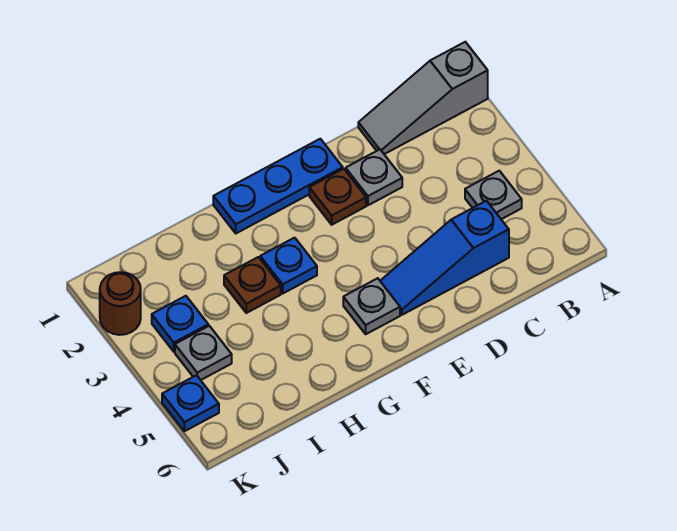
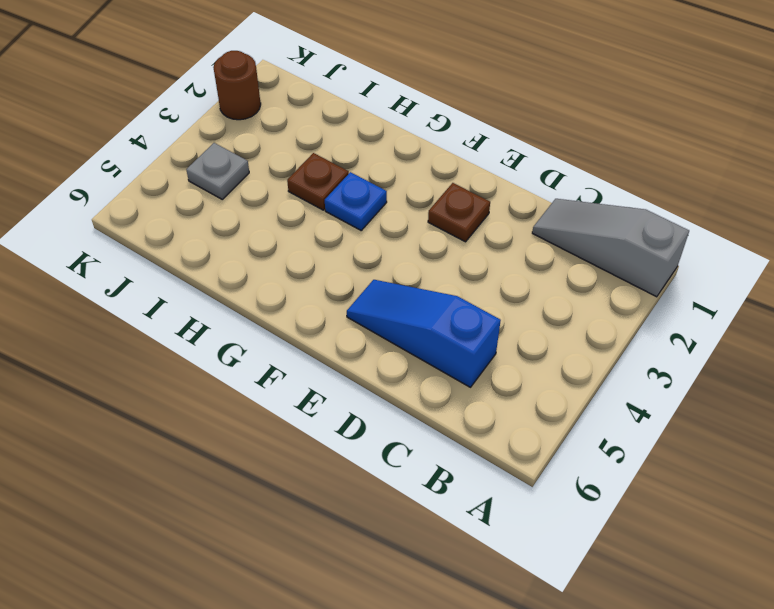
none -> grey plate B4 level 1
none -> grey plate D2 level 1
none -> blue plate E1:G1 level 1

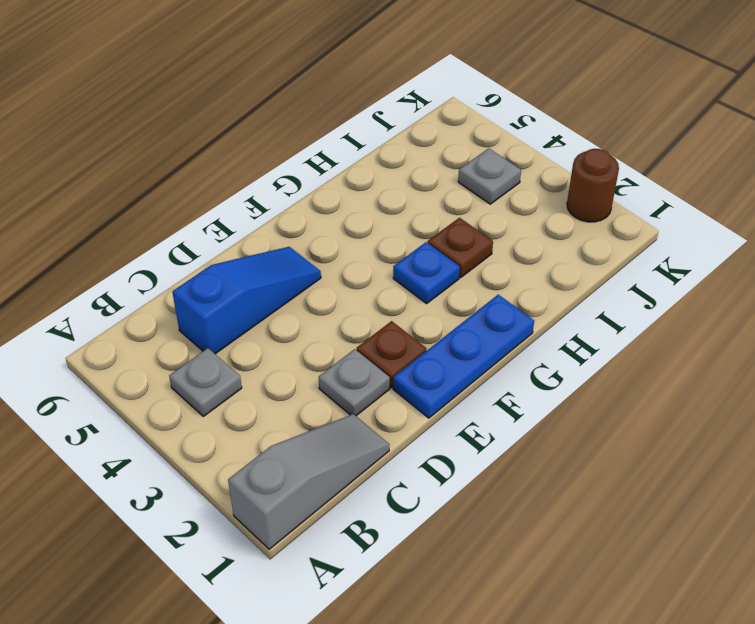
none -> grey plate F5 level 1
none -> blue plate J3 level 1
none -> blue plate K5 level 1

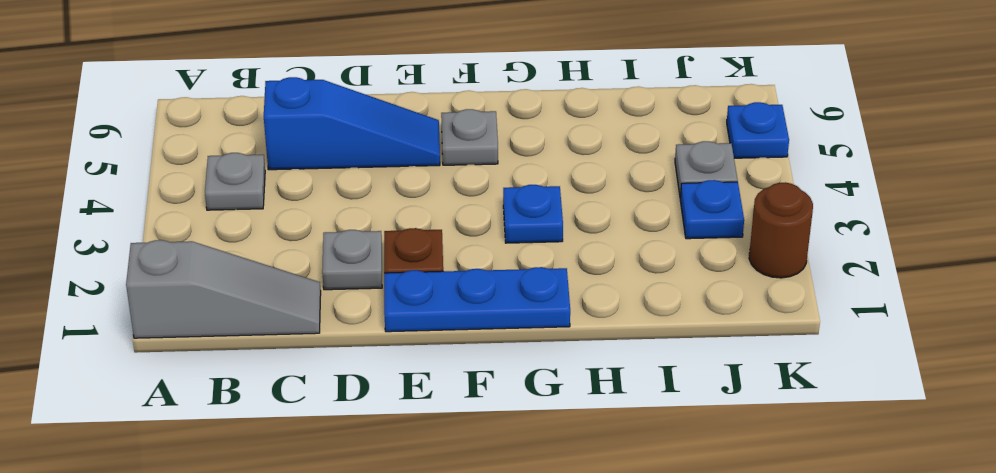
none -> brown plate H3 level 1

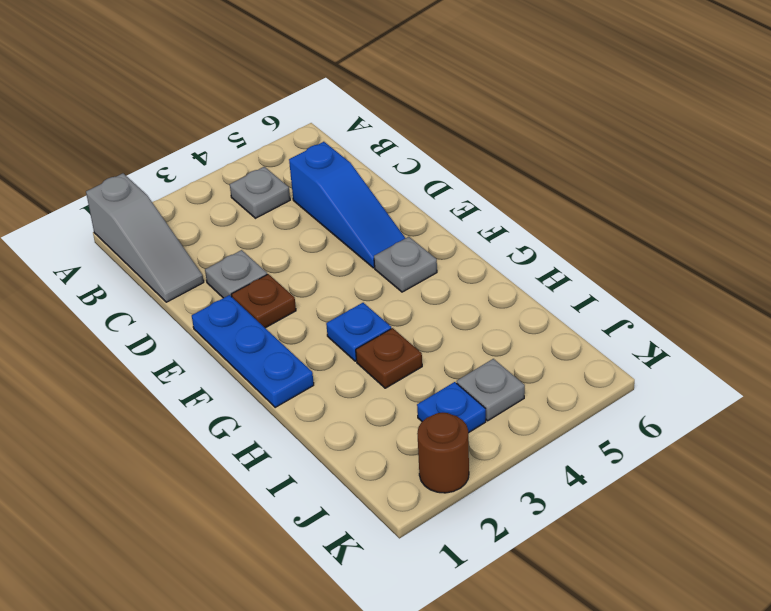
none -> blue plate K5 level 1

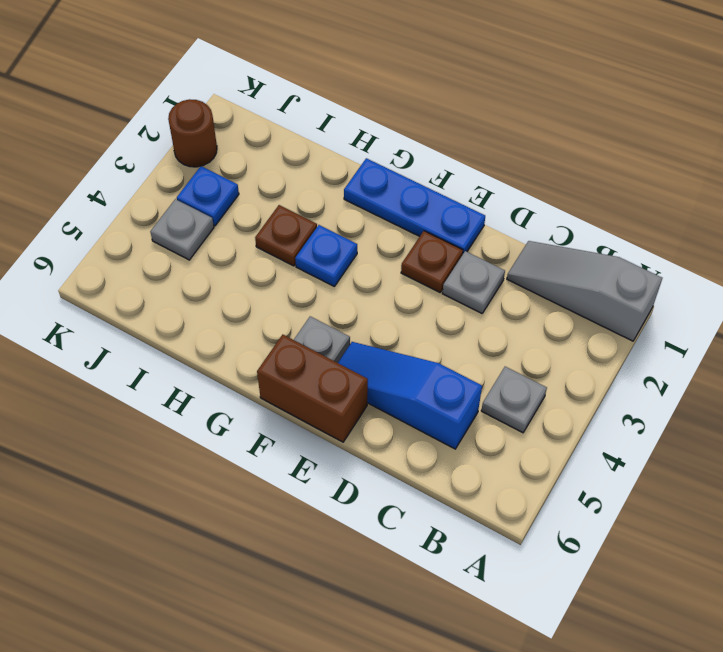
brown brick E6:F6 level 1 -> none
none -> blue plate K5 level 1

